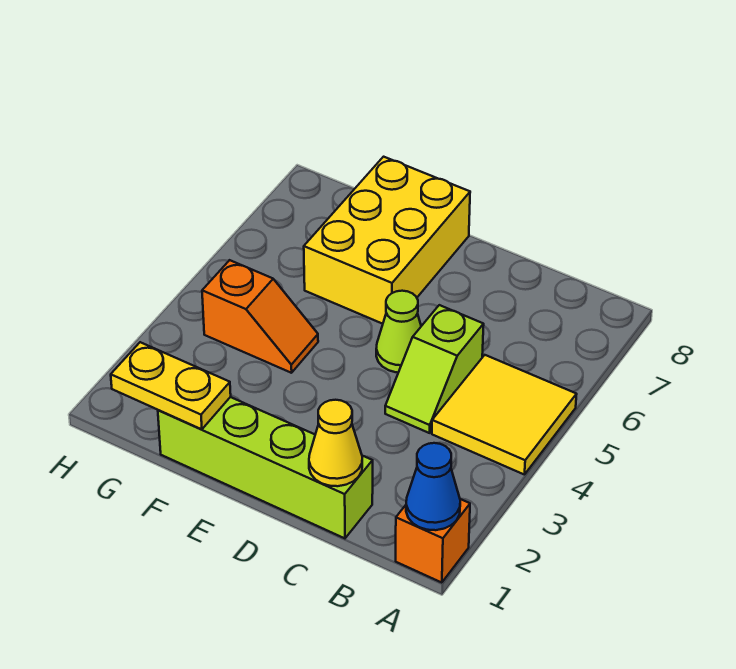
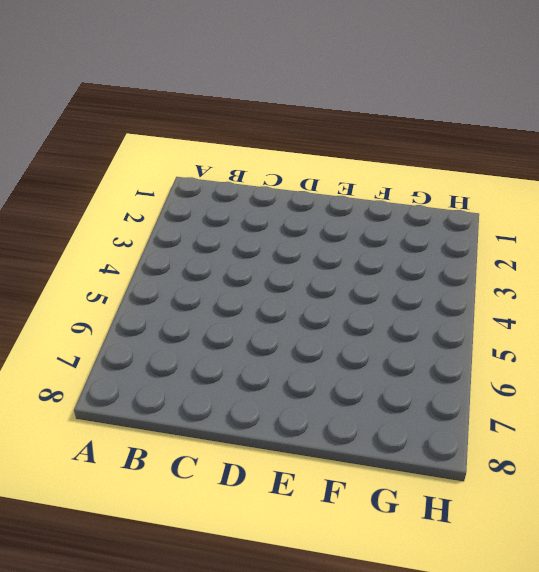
none -> orange brick A1 level 1
none -> yellow tile A4:B5 level 1

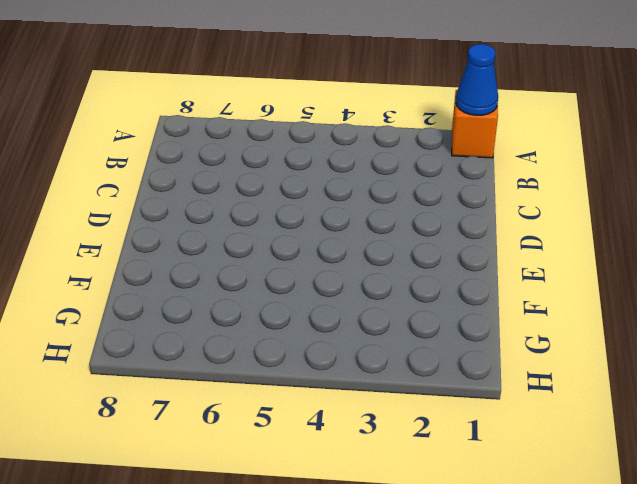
none -> yellow tile A4:B5 level 1
none -> lime brick C1:F1 level 1

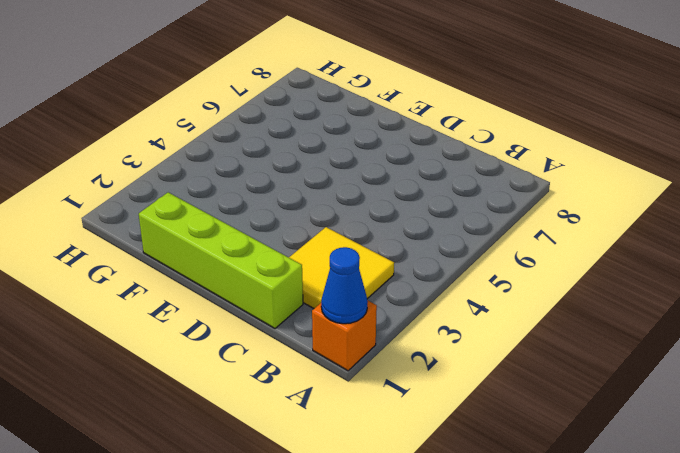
yellow tile B2:C3 level 1 -> yellow tile A4:B5 level 1
none -> lime slope C4:C5 level 1 top 5
none -> lime cone D5 level 1

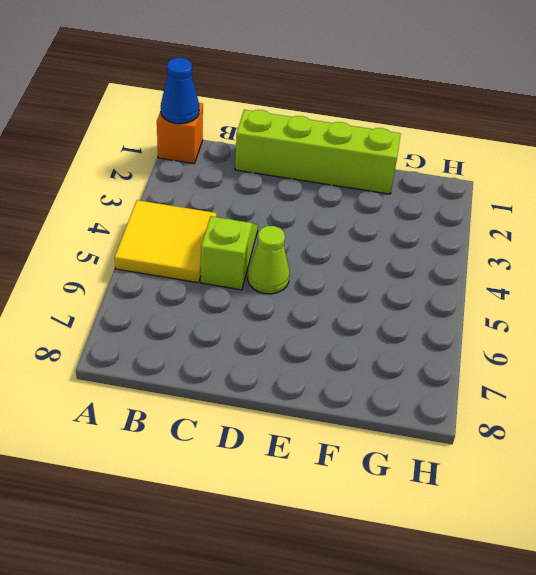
none -> yellow brick E6:F8 level 1
none -> orange slope F4:G4 level 1 top G

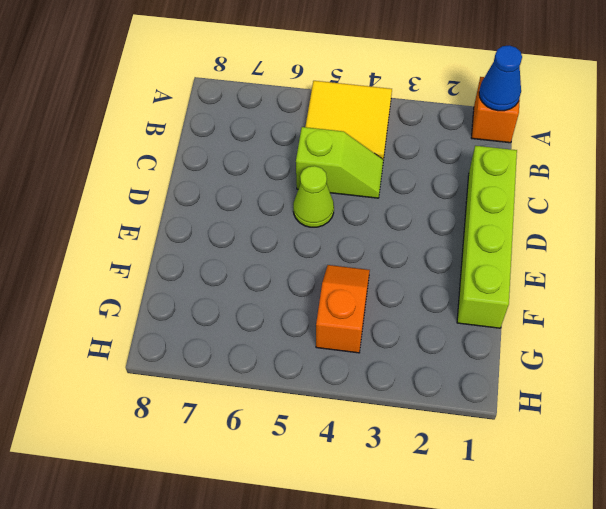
none -> yellow brick E6:F8 level 1
none -> yellow cone C1 level 2

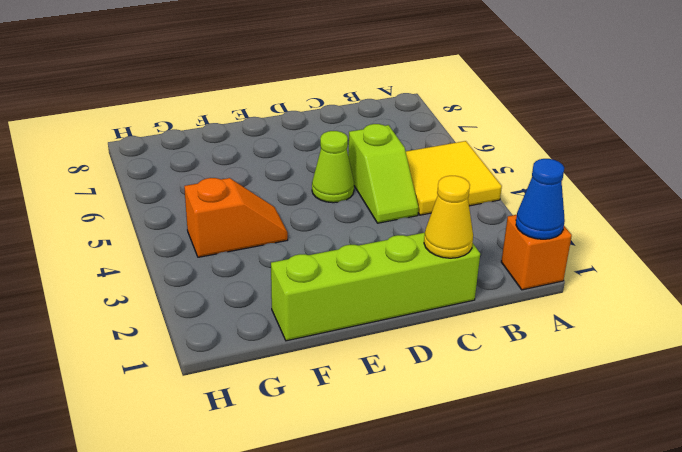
none -> yellow brick E6:F8 level 1
none -> yellow plate F1:G1 level 2

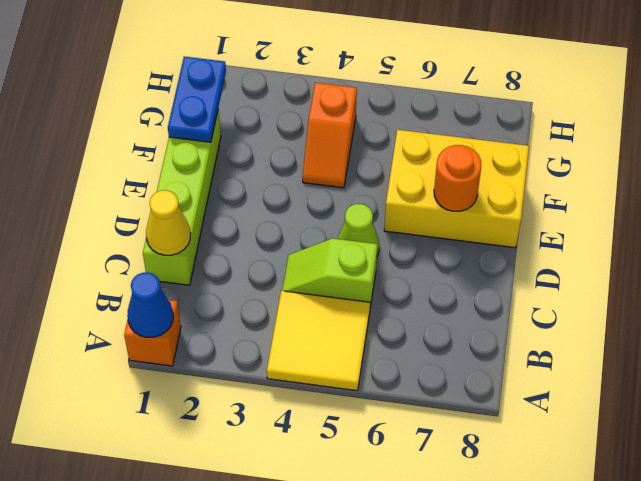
orange round brick E7 level 2 -> none
blue plate F1:G1 level 2 -> yellow plate F1:G1 level 2

